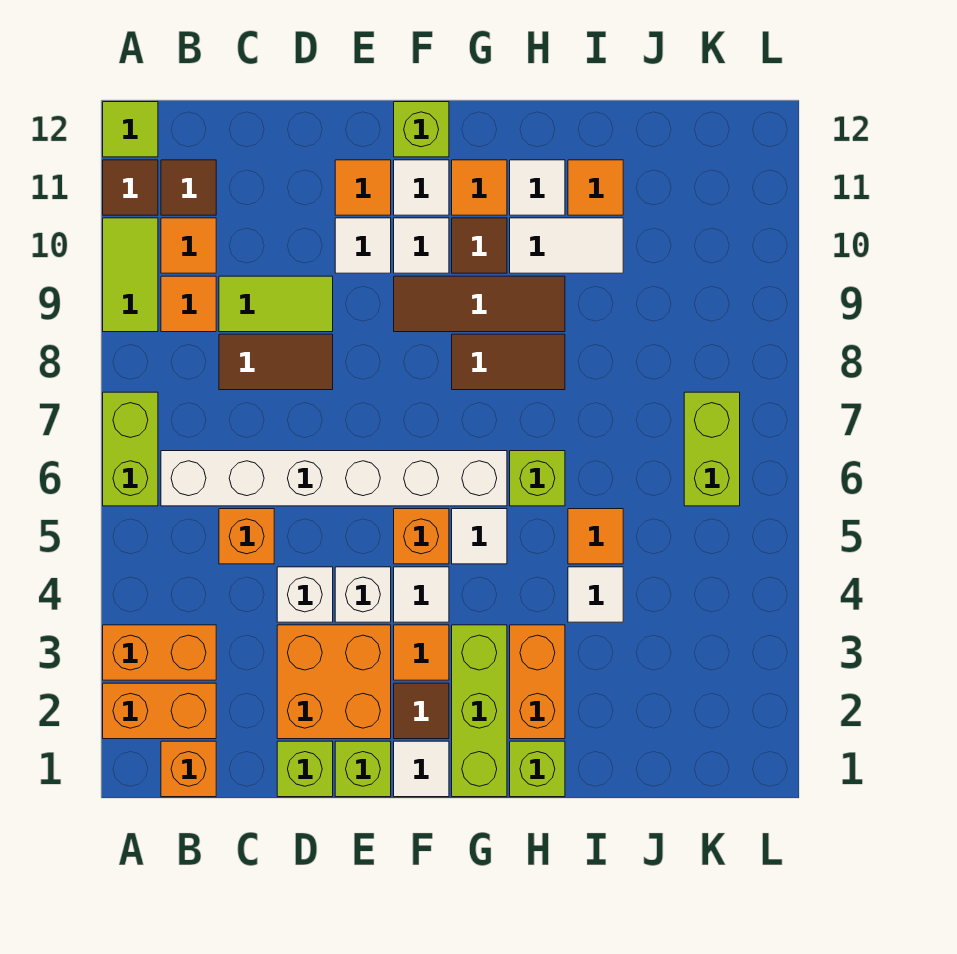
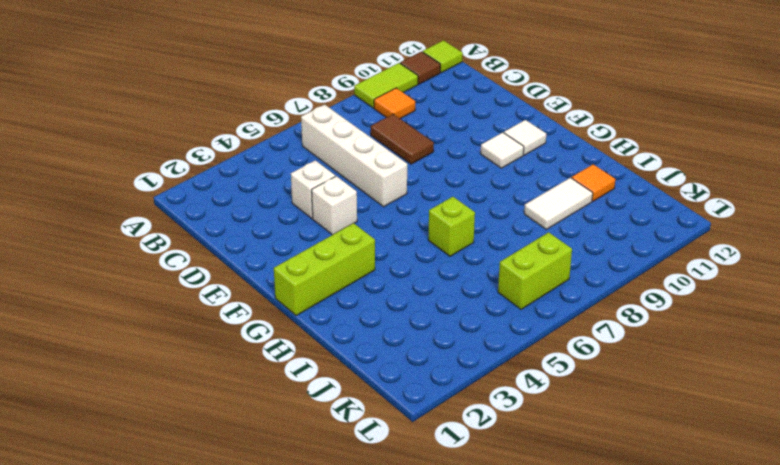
white brick B6:E6 level 1 -> white brick B6:G6 level 1
white tile I9:I10 level 1 -> white tile H10:I10 level 1
none -> orange brick A2:B2 level 1
none -> orange brick A3:B3 level 1
none -> lime brick A6:A7 level 1
none -> orange brick B1 level 1

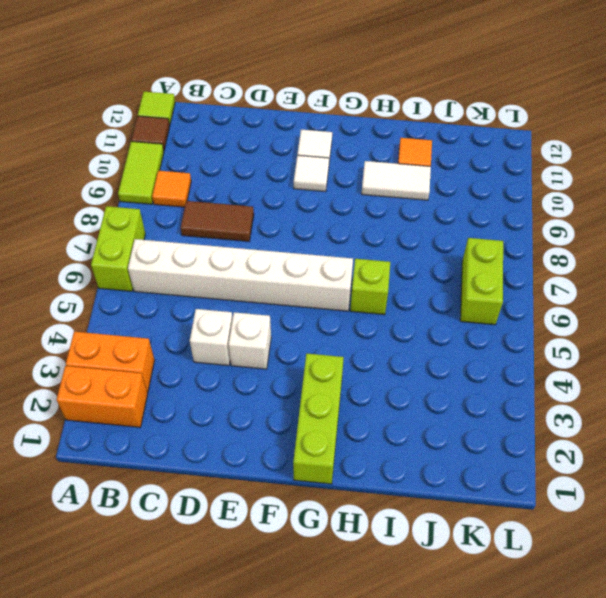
none -> orange brick B1 level 1
none -> orange tile B10 level 1
none -> brown tile B11 level 1
none -> orange brick C5 level 1

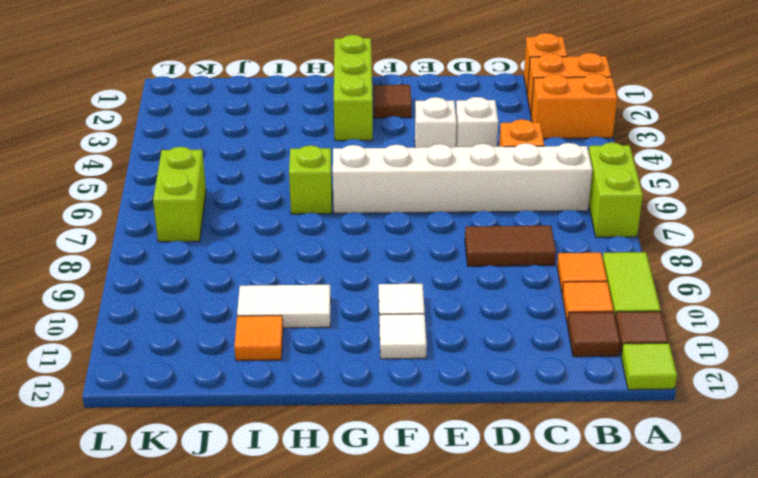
none -> lime tile C9:D9 level 1
none -> lime brick D1 level 1
none -> orange brick D2:E3 level 1
none -> lime brick E1 level 1

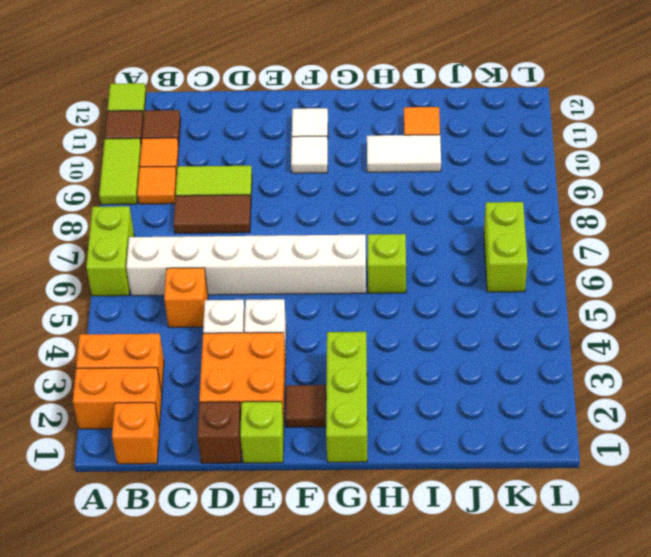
brown brick D1 level 1 -> lime brick D1 level 1
none -> white tile E10 level 1
none -> orange tile E11 level 1
none -> white tile F1 level 1
none -> orange tile F3 level 1

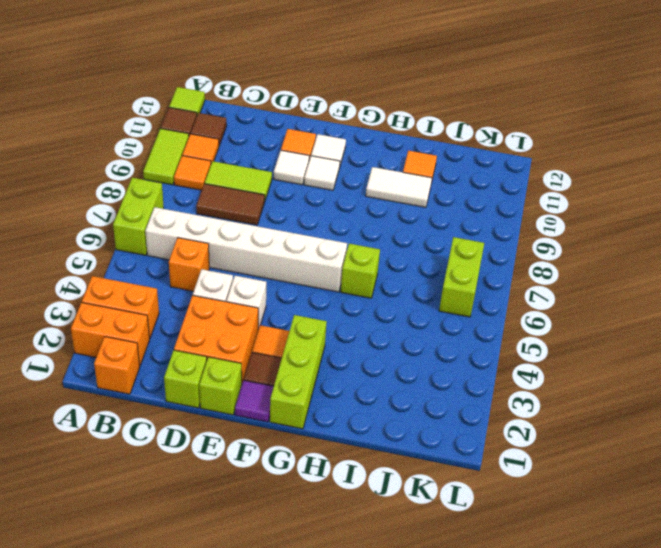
purple tile F1 level 1 -> white tile F1 level 1
none -> white tile F4 level 1
none -> orange brick F5 level 1
none -> brown tile F9:H9 level 1
none -> lime brick F12 level 1

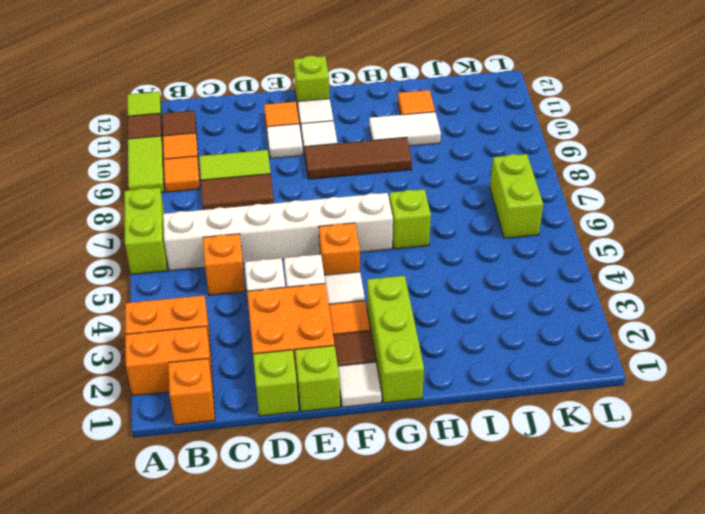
none -> white tile G5 level 1
none -> brown tile G8:H8 level 1
none -> brown tile G10 level 1
none -> orange tile G11 level 1

